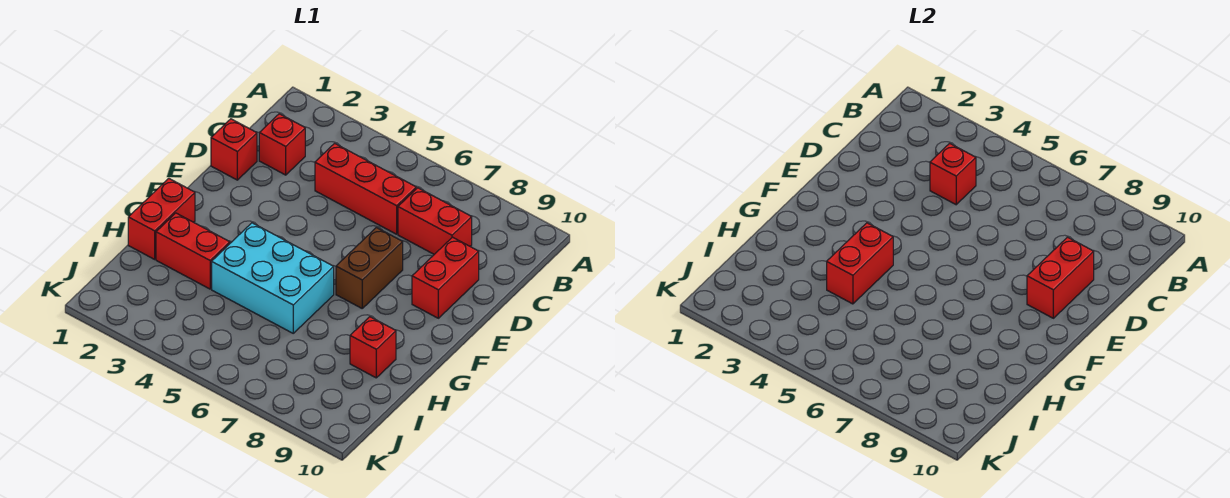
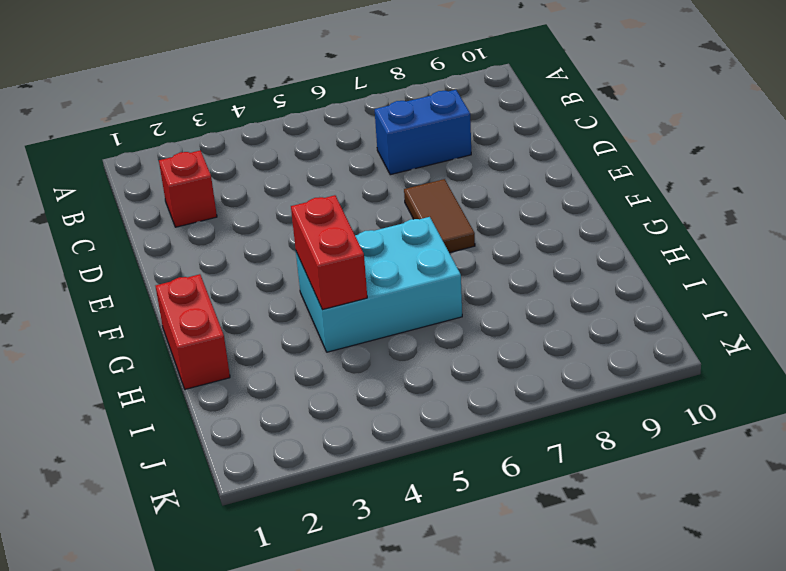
blue brick C7:C8 level 1 -> red brick C7:C8 level 1
brown tile E7:F7 level 1 -> brown brick E7:F7 level 1
none -> red brick C4:C6 level 1
none -> red brick D1 level 1
none -> red brick D9:E9 level 1

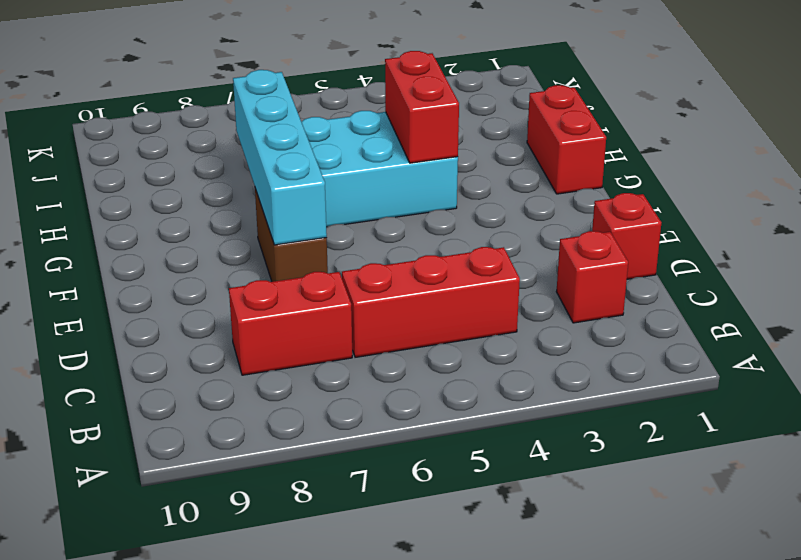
cyan brick E7:H7 level 2 -> none
none -> red brick D9:E9 level 1
none -> red brick H2:H3 level 1
none -> red brick H9 level 1

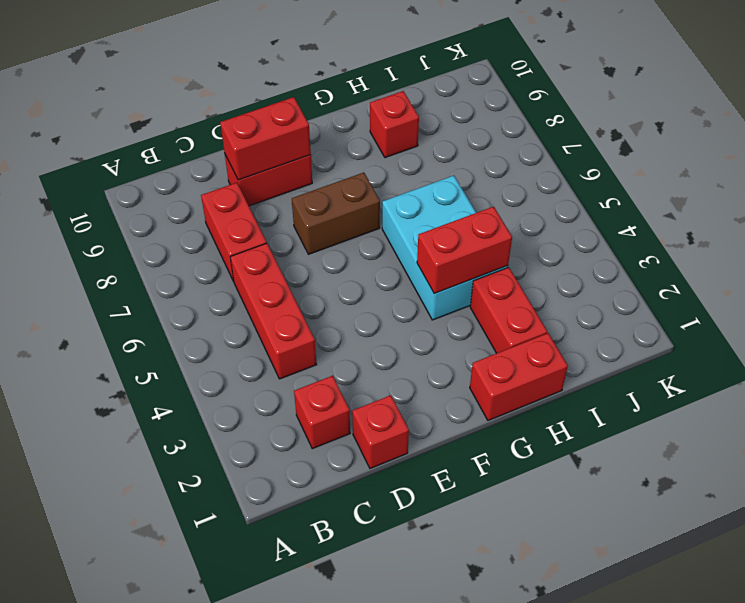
none -> red brick C4 level 2

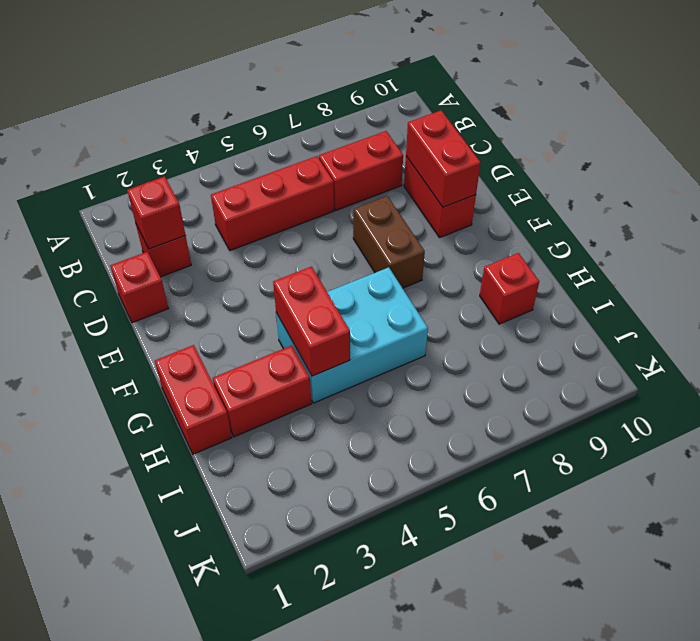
red brick C2 level 2 -> red brick C4 level 2

